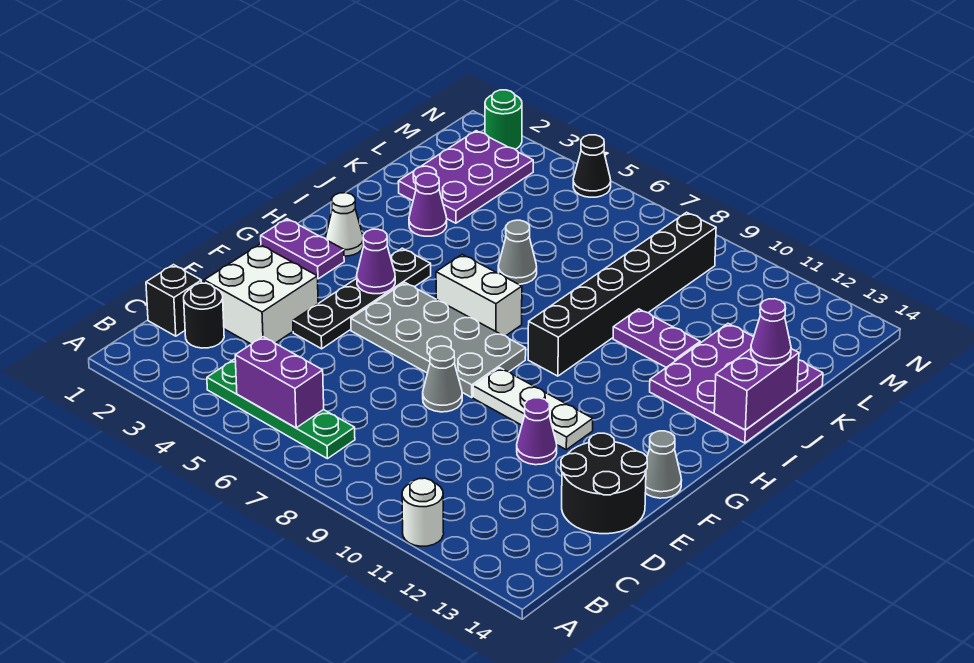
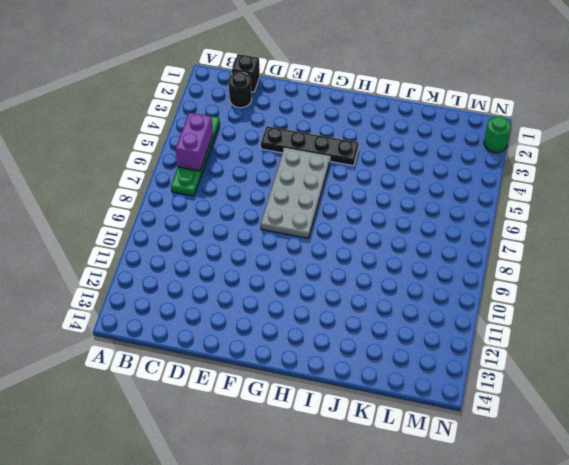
none -> white round brick A11 level 1
none -> white brick D2:E3 level 1
none -> black round brick D13:E14 level 1

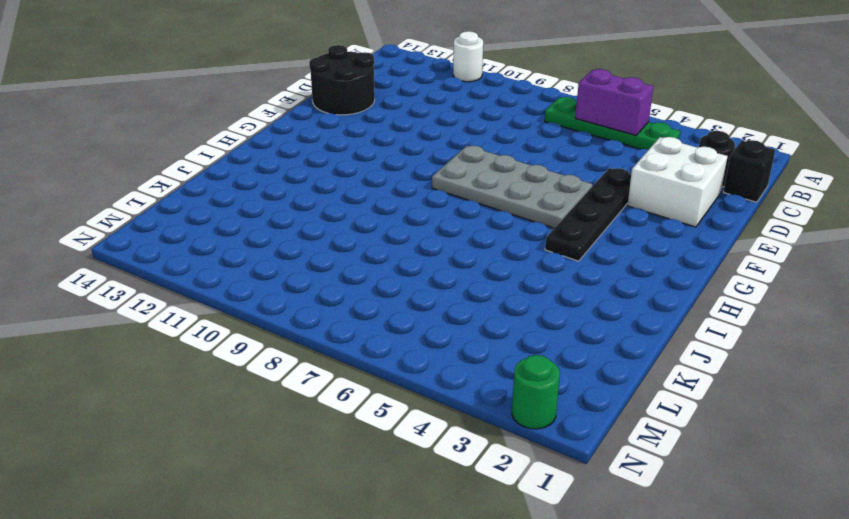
none -> grey cone E8 level 1
none -> purple cone E11 level 1
none -> white plate F9:F11 level 1

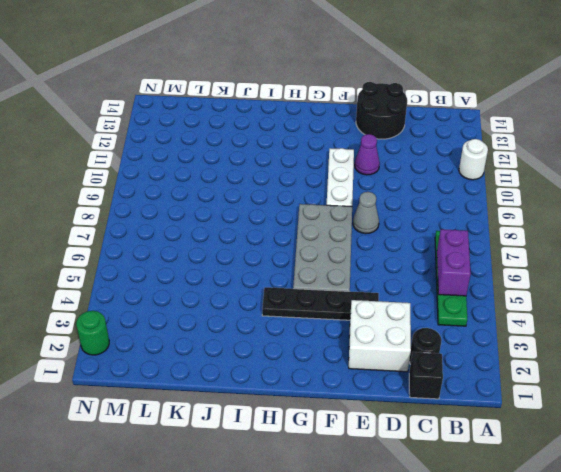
none -> grey cone F14 level 1
none -> purple plate G1:G2 level 1
none -> white cone H2 level 1

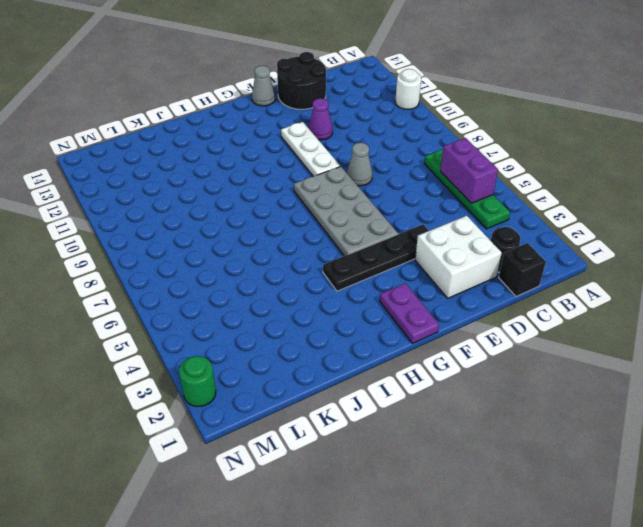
none -> white cone H2 level 1
none -> white brick H6:H7 level 1
none -> black brick H9:M9 level 1

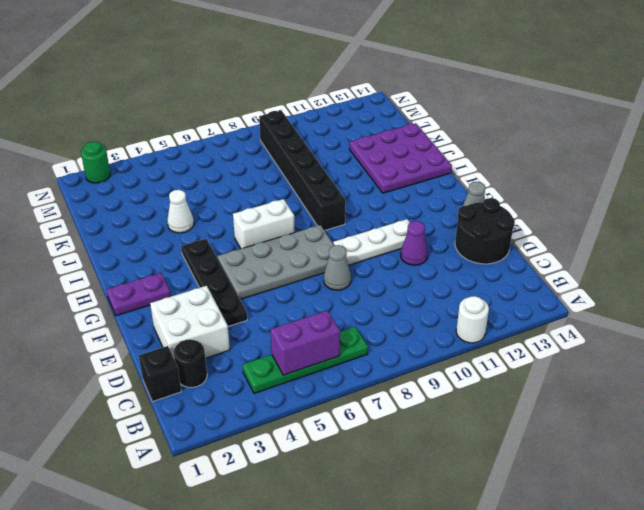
white cone J4 level 1 -> white cone H2 level 1
none -> purple cone J3 level 1
none -> grey cone J6 level 1
none -> purple plate J10:J11 level 1

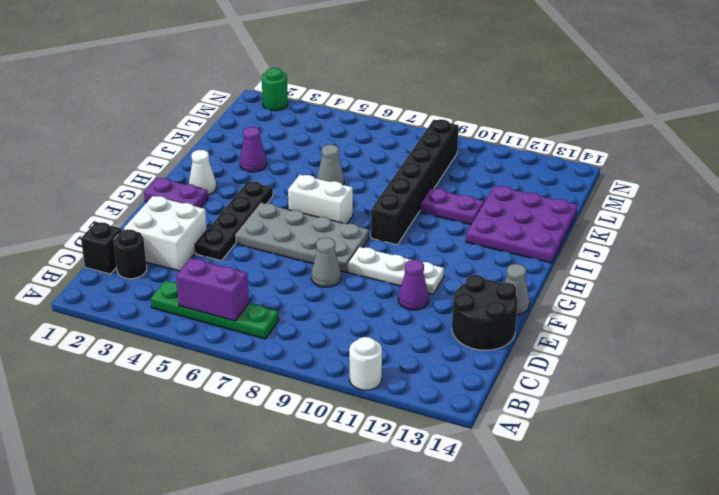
none -> purple plate K2:M3 level 1
none -> black cone N5 level 1
none -> purple cone G4 level 2

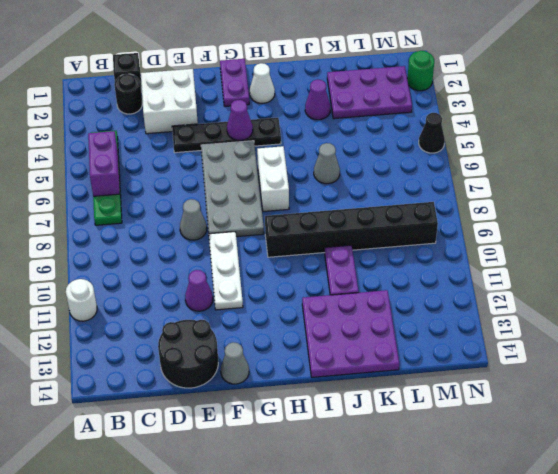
none -> purple brick I14:J14 level 2
none -> purple cone J14 level 3

